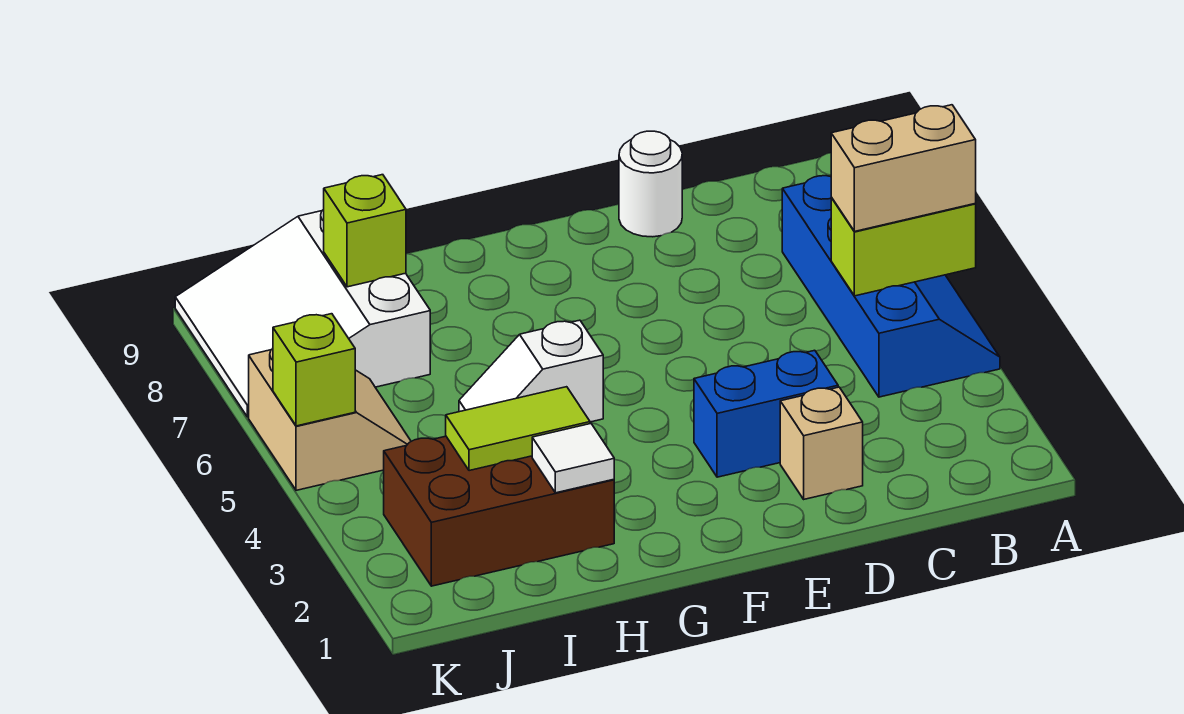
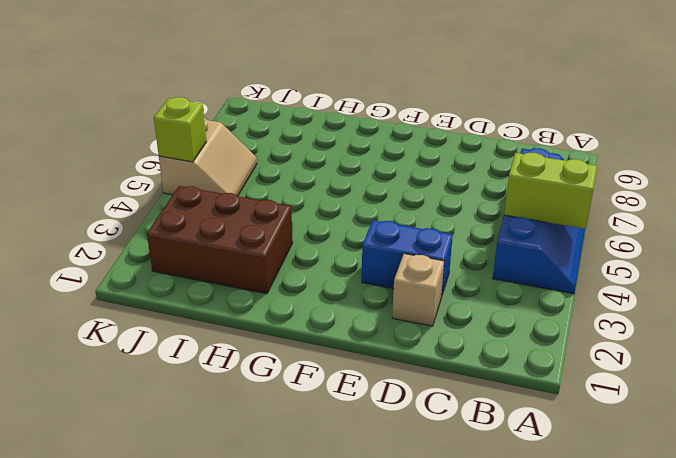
none -> white round brick D9 level 1
none -> white slope G5:H5 level 1 top G
none -> white slope I7:K9 level 1 top I

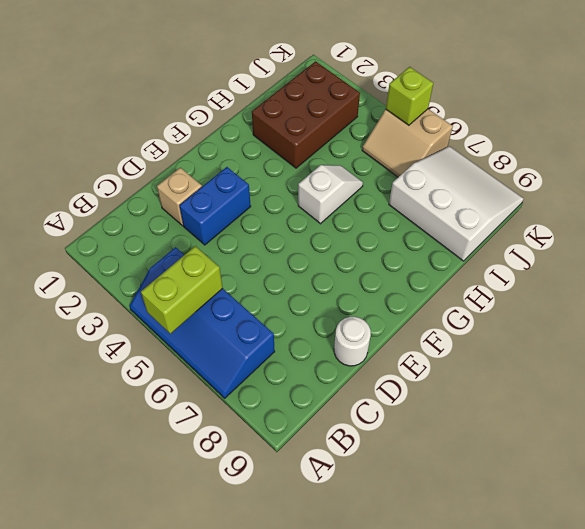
none -> white tile H2 level 2
none -> lime tile H3:I3 level 2
none -> lime brick I8 level 2

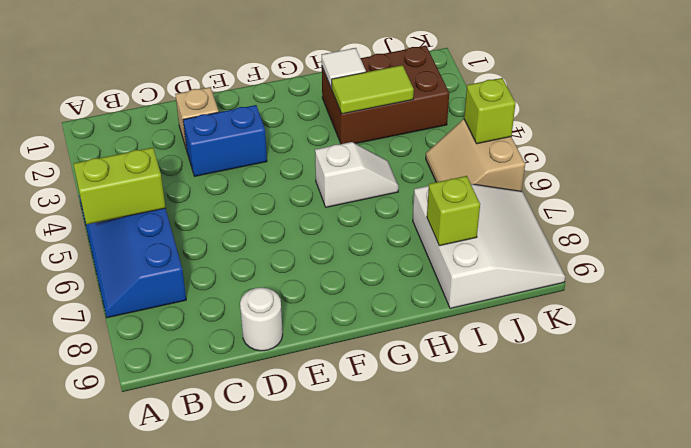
none -> tan brick A5:B5 level 3

